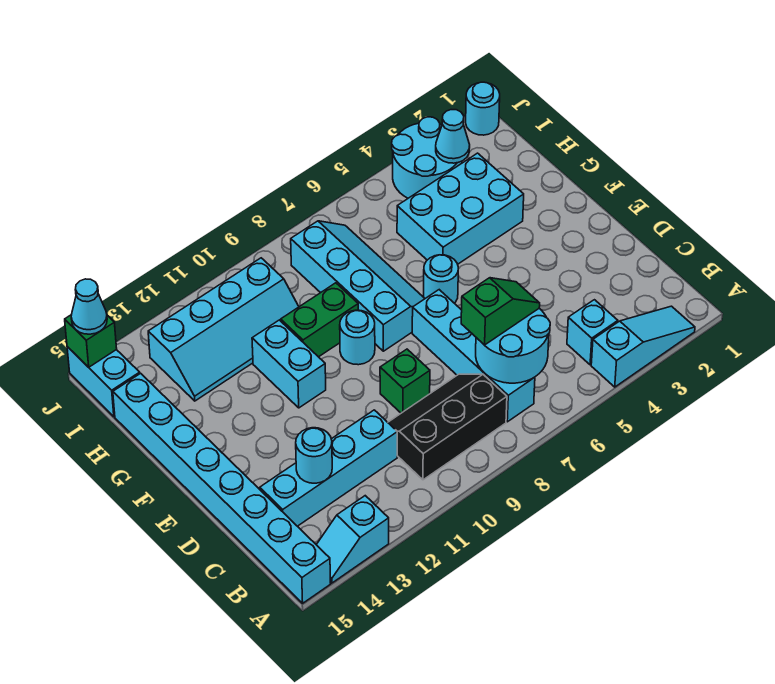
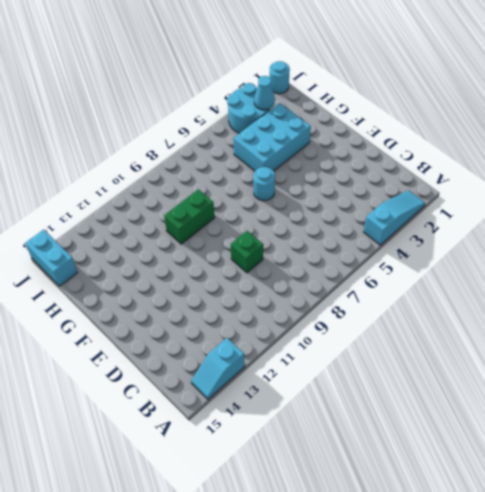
none -> cyan brick A15:H15 level 1
none -> cyan brick B4 level 1
none -> cyan brick B7:E7 level 1

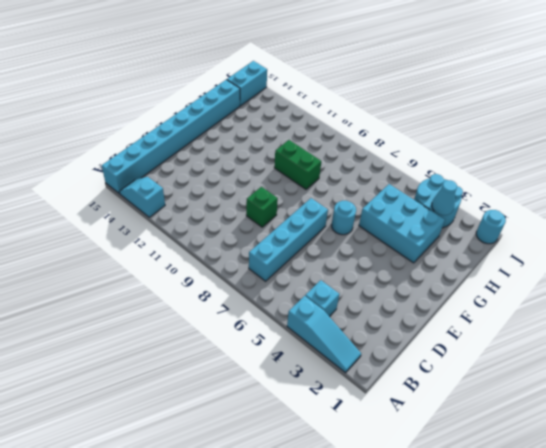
none -> black slope B8:C10 level 1 top B
none -> cyan brick C11:C14 level 1
none -> cyan slope F7:I8 level 1 top 8

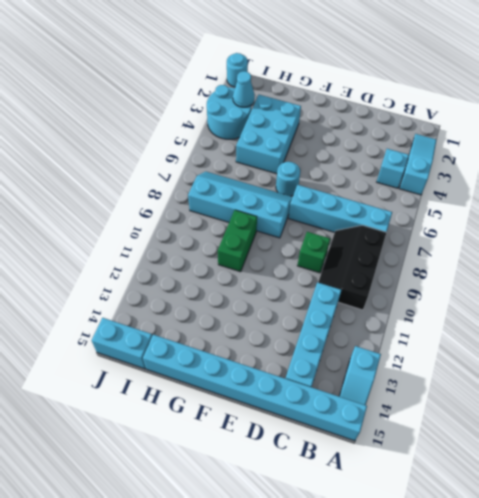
none -> cyan round brick F9 level 1
none -> cyan brick F11:G11 level 1
none -> cyan slope H10:I13 level 1 top I

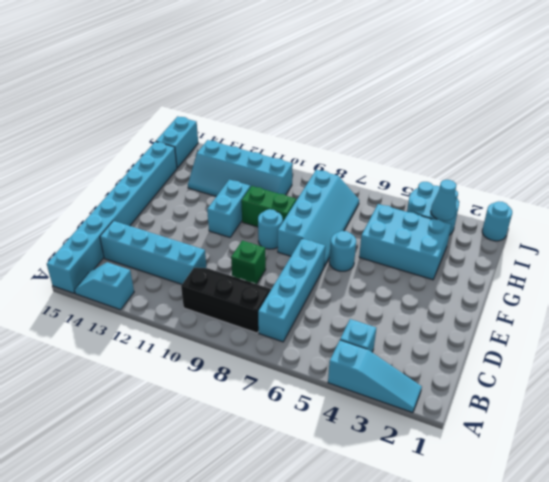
none -> cyan round brick B6:C7 level 2
none -> cyan round brick C13 level 2
none -> green brick J15 level 2

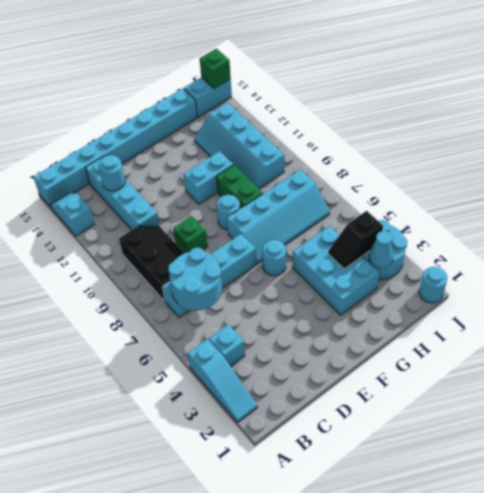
black slope H4:I4 level 2 top I -> none
none -> green slope C6:C7 level 3 top 7
none -> cyan cone J15 level 3

